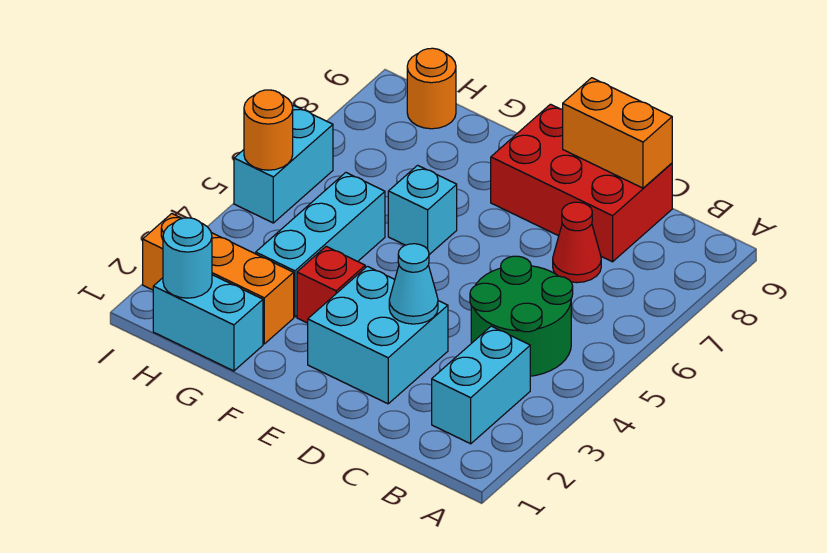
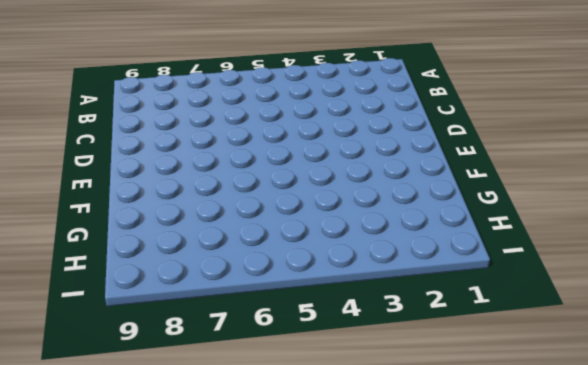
none -> cyan brick B2:B3 level 1
none -> green round brick B4:C5 level 1
none -> red cone C7 level 1

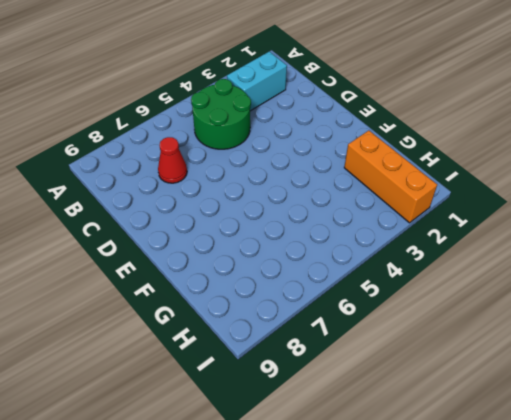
none -> red brick C8:E9 level 1
none -> cyan brick D2:E3 level 1
none -> red brick F3 level 1

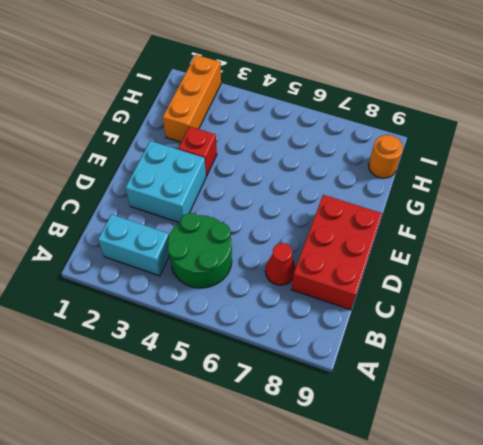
none -> cyan brick F6 level 1
none -> cyan brick G1:H1 level 1
none -> cyan brick G3:G5 level 1

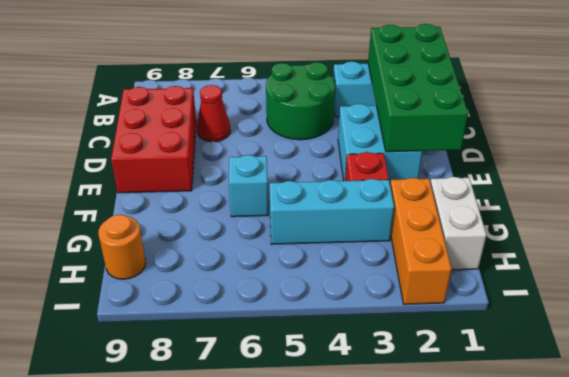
green brick B1:E2 level 2 -> none
white brick G1:H1 level 1 -> cyan brick G1:H1 level 1
none -> cyan brick I5:I6 level 1
none -> orange brick C9:D9 level 2
none -> cyan cone D3 level 2

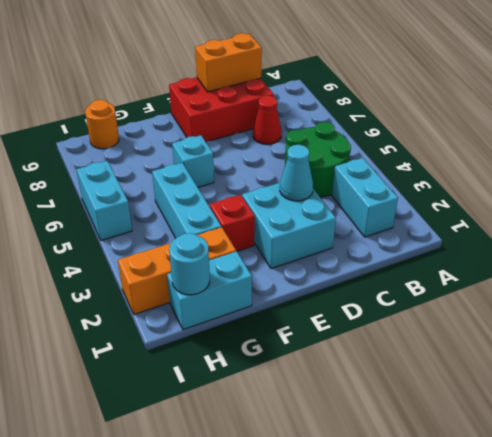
none -> orange round brick I5 level 2

